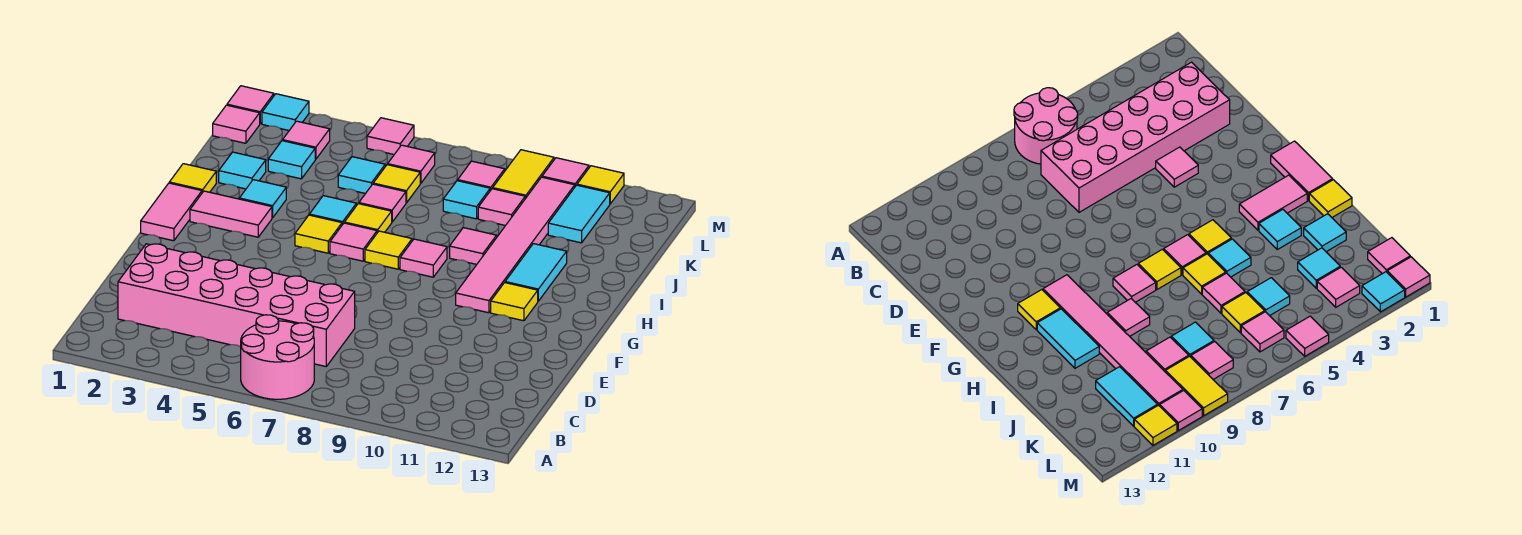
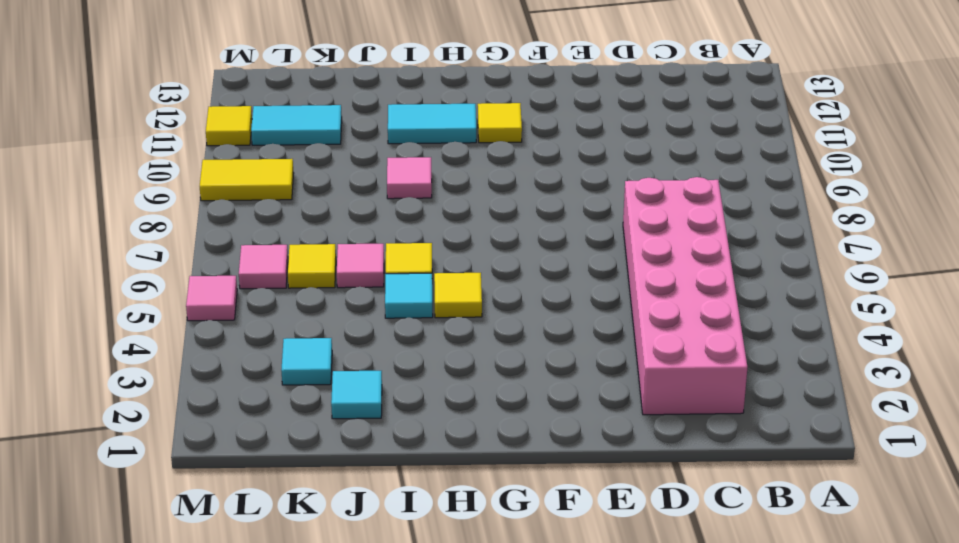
none -> pink round brick A6:B7 level 1
none -> pink tile E4 level 1
none -> pink tile G1:H1 level 1
none -> pink tile G10:L10 level 1

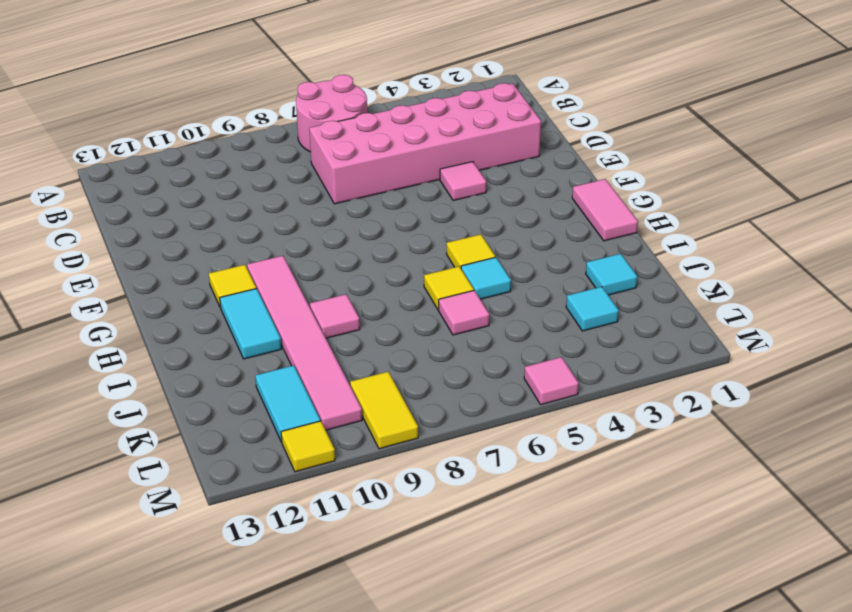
none -> pink tile H2:H3 level 1
none -> pink tile H6 level 1
none -> yellow tile H7 level 1
none -> pink tile H8 level 1

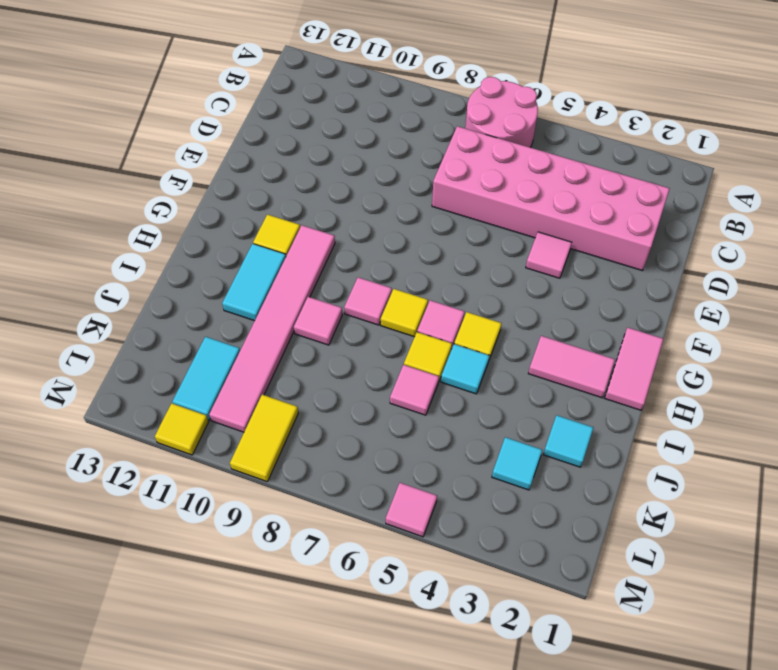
none -> yellow tile I1 level 1
none -> cyan tile I3 level 1
none -> cyan tile K5 level 1
none -> yellow tile K6 level 1

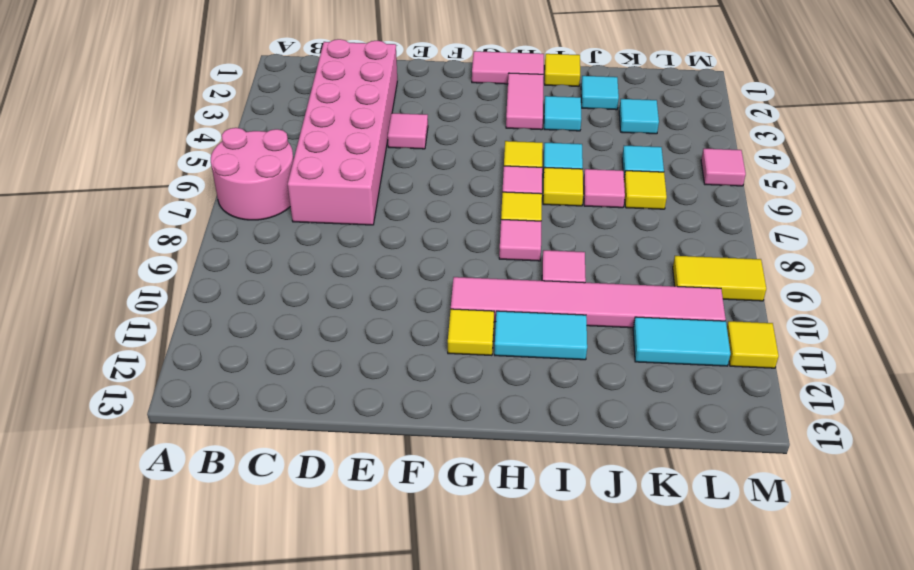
none -> cyan tile K8 level 1
none -> pink tile K9 level 1
none -> pink tile L1 level 1
none -> pink tile L3 level 1

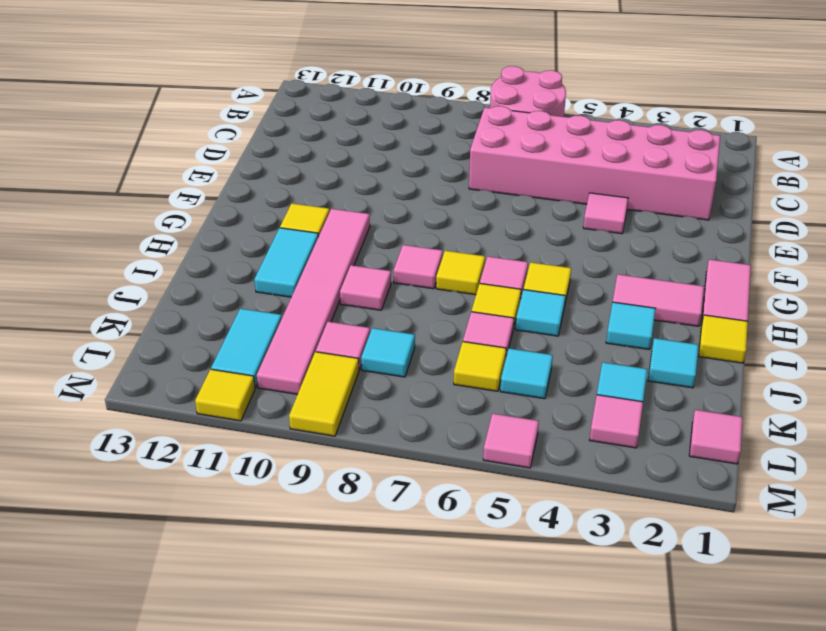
none -> pink tile L6 level 1
none -> pink tile L8 level 1
none -> pink tile M1 level 1
none -> cyan tile M2 level 1

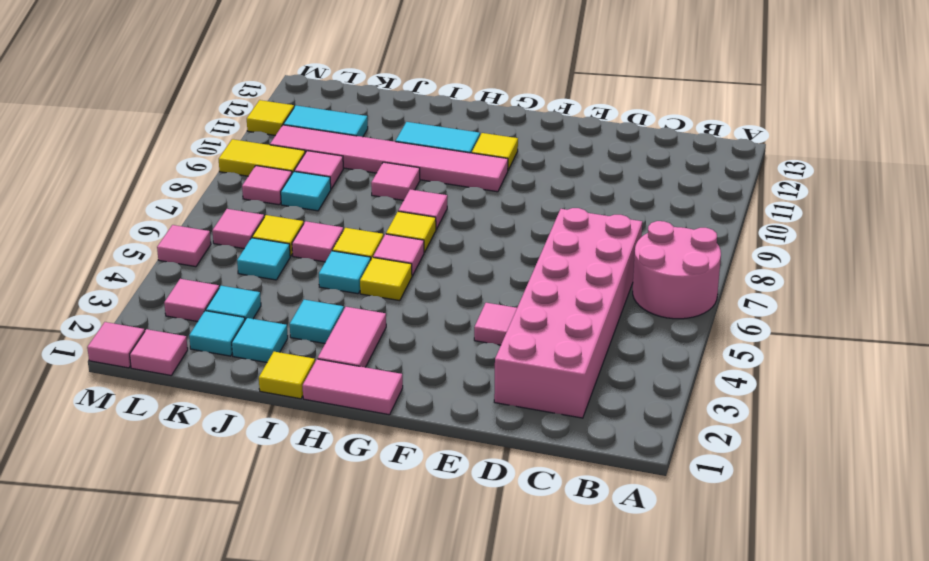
cyan tile K2 level 1 -> cyan tile M2 level 1
none -> pink tile M10 level 1

